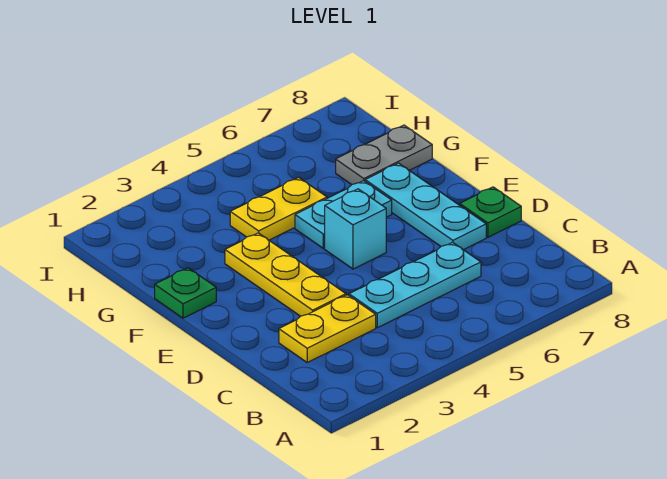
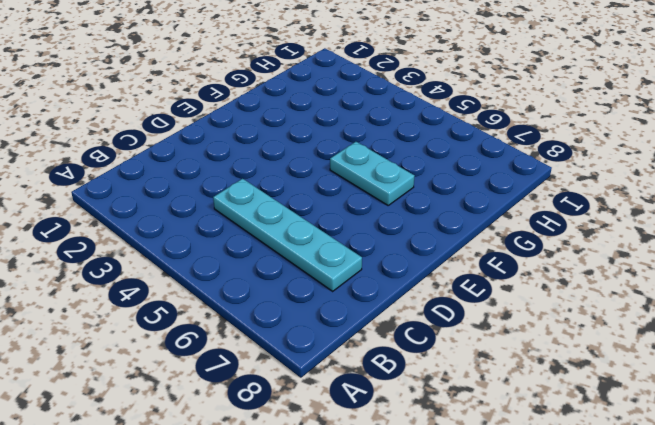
cyan plate C4:C7 level 1 -> cyan plate C4:C6 level 1
none -> yellow plate C2:C3 level 1
none -> yellow plate D3:F3 level 1

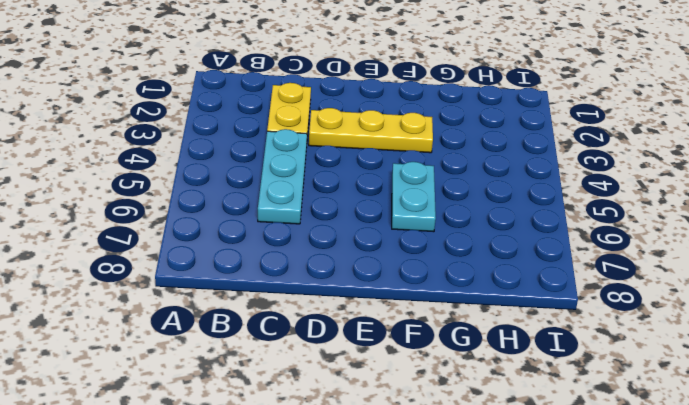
none -> cyan plate D7:F7 level 1
none -> green plate D8 level 1

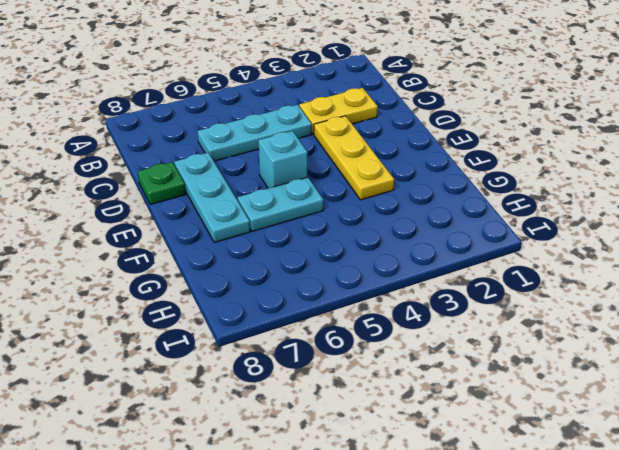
none -> green plate F1 level 1
none -> yellow plate G4:G5 level 1

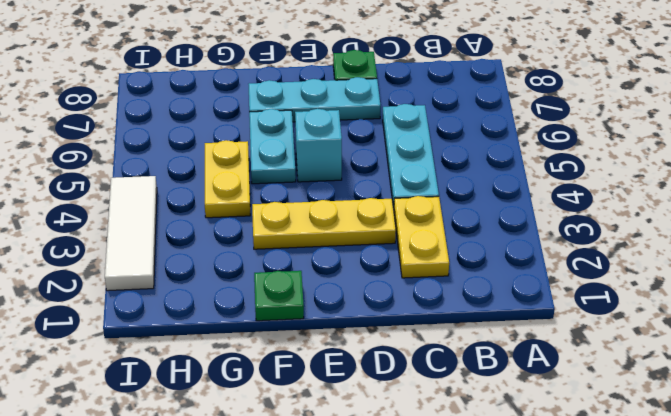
white tile I2:I4 level 1 -> none
none -> grey plate G7:G8 level 1

